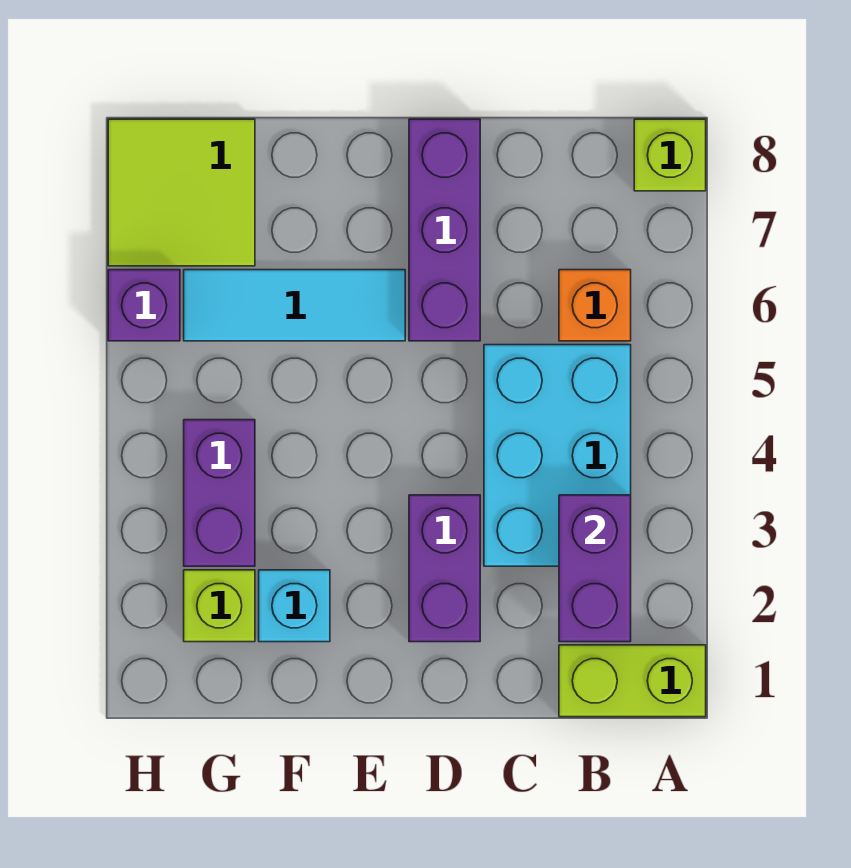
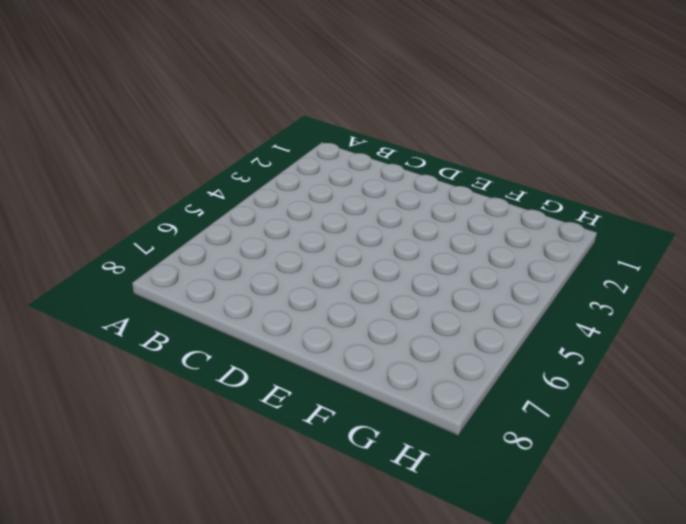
none -> lime brick A1:B1 level 1
none -> lime brick A8 level 1
none -> cyan brick B3:C5 level 1

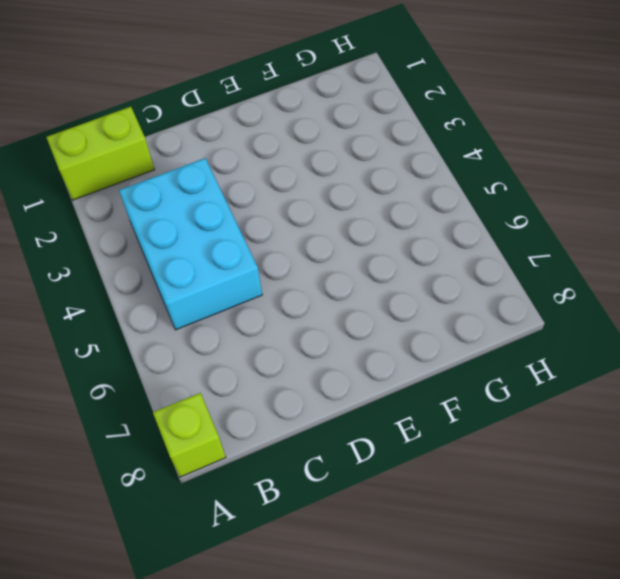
none -> orange brick B6 level 1
none -> purple brick D2:D3 level 1
none -> purple brick D6:D8 level 1

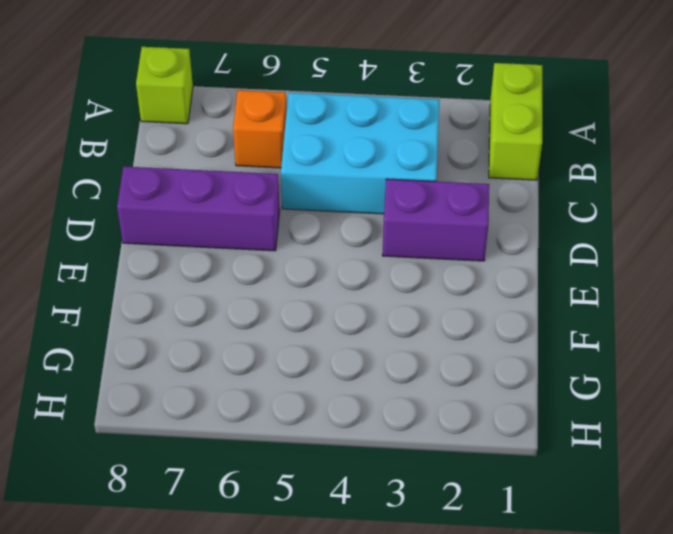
none -> cyan tile E6:G6 level 1
none -> cyan brick F2 level 1
none -> lime brick G2 level 1

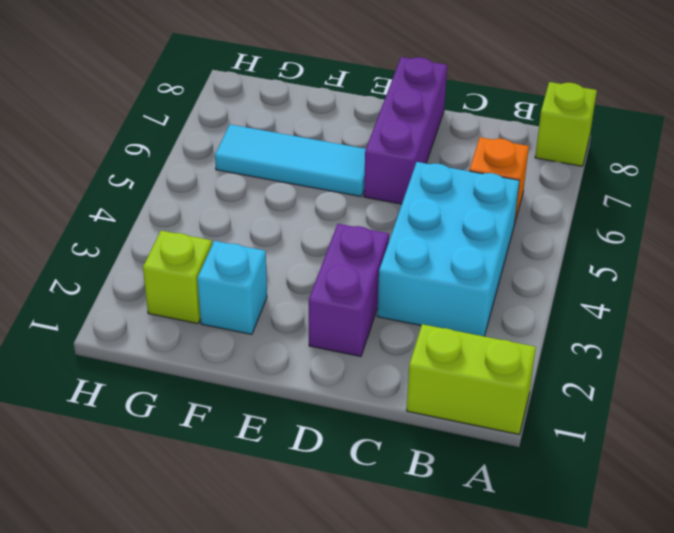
none -> purple brick G3:G4 level 1
none -> lime tile G7:H8 level 1
none -> purple brick H6 level 1

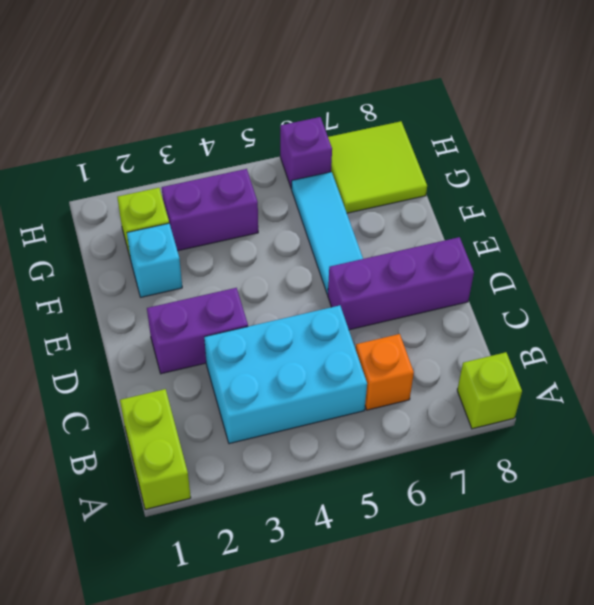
none -> purple brick B2:B3 level 2

